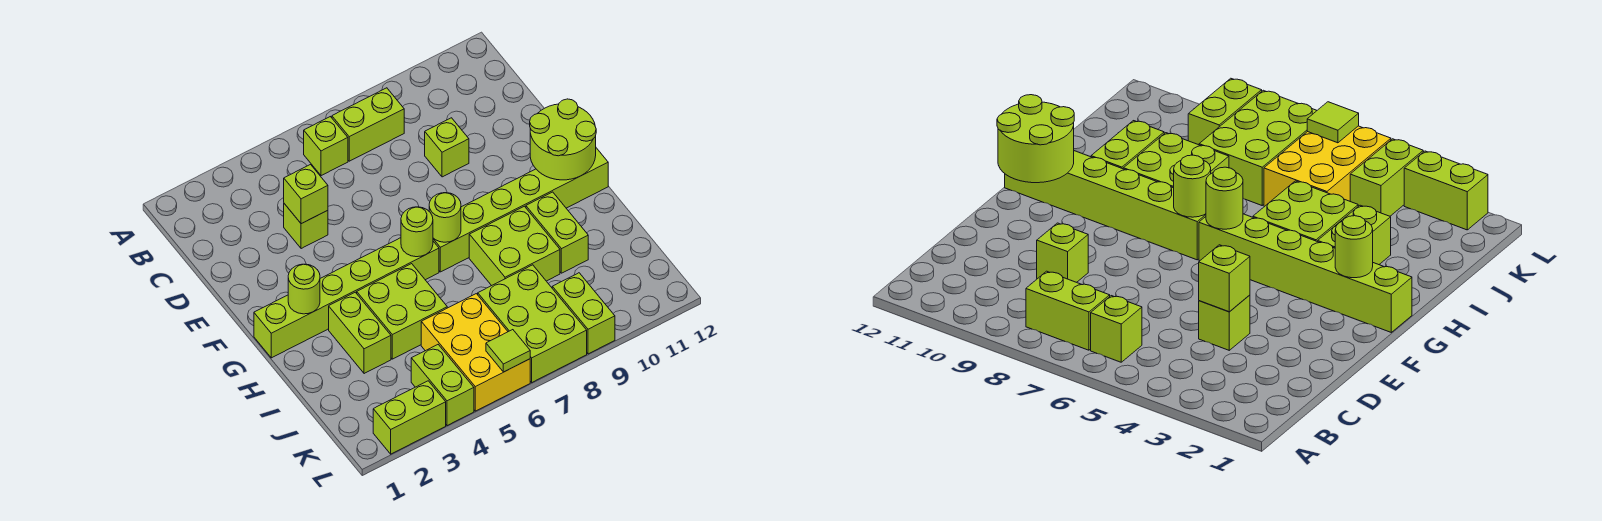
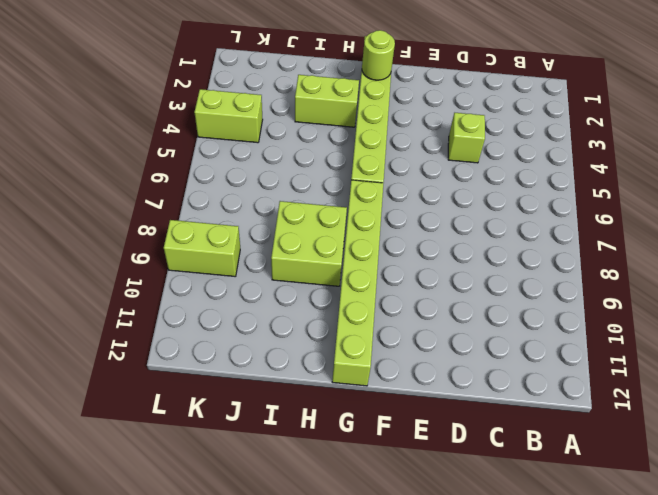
none -> lime brick B6 level 1
none -> lime brick B7:B8 level 1
none -> lime brick D9 level 1

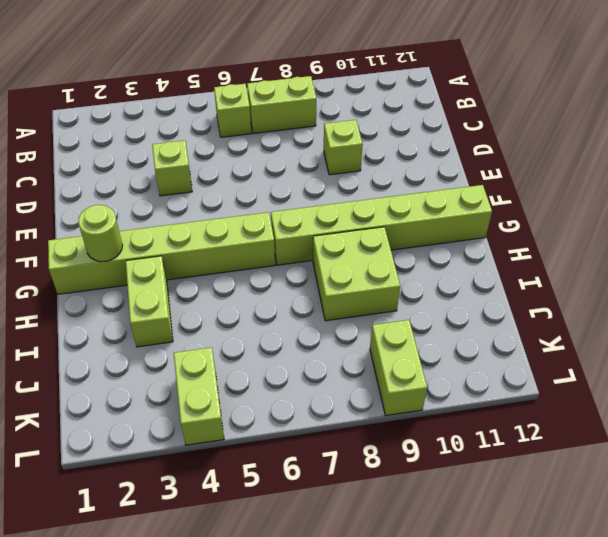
none -> lime brick H4:I5 level 1
none -> lime brick H10:I10 level 1
none -> yellow brick J5:L6 level 1

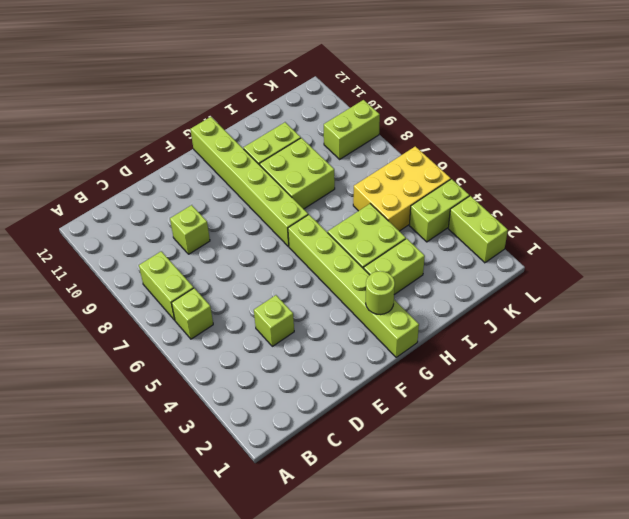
none -> lime brick J7:L8 level 1
none -> lime brick D4 level 2
none -> lime round brick F11:G12 level 2

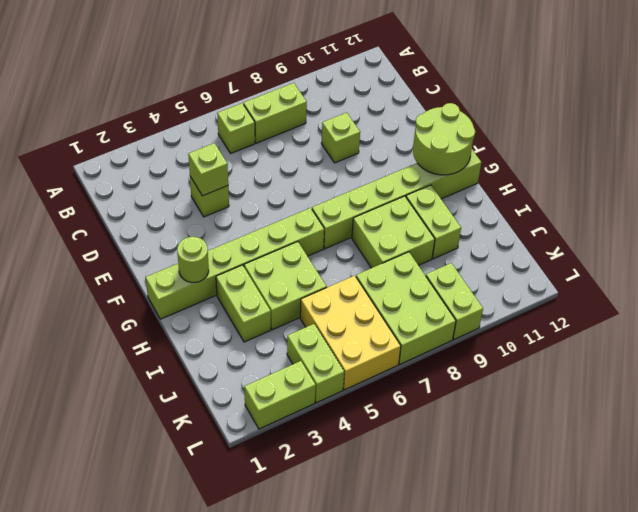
none -> lime round brick G6 level 2
none -> lime round brick G7 level 2
none -> lime tile L6 level 2

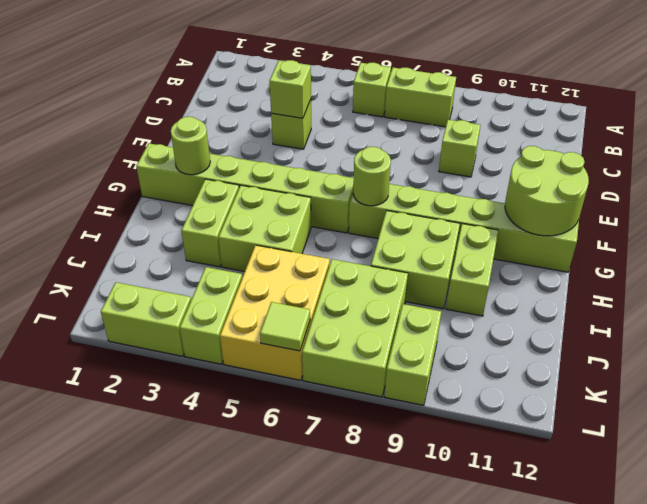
none -> lime round brick G6 level 2

